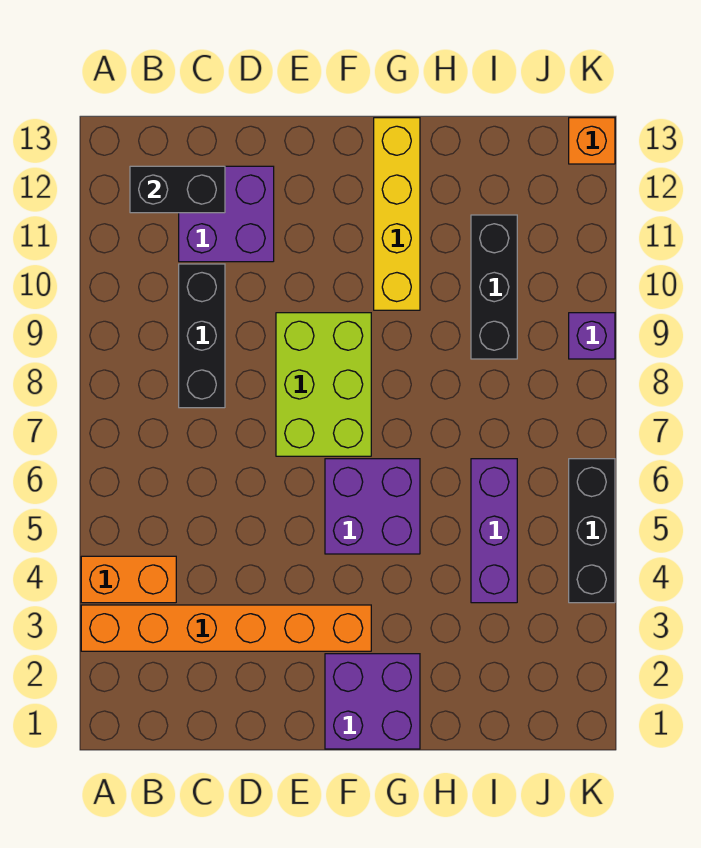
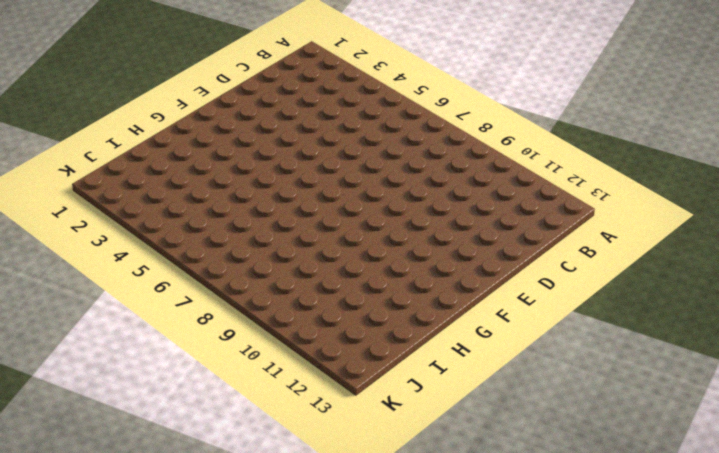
none -> orange brick A3:F3 level 1
none -> orange brick A4:B4 level 1
none -> black brick C8:C10 level 1

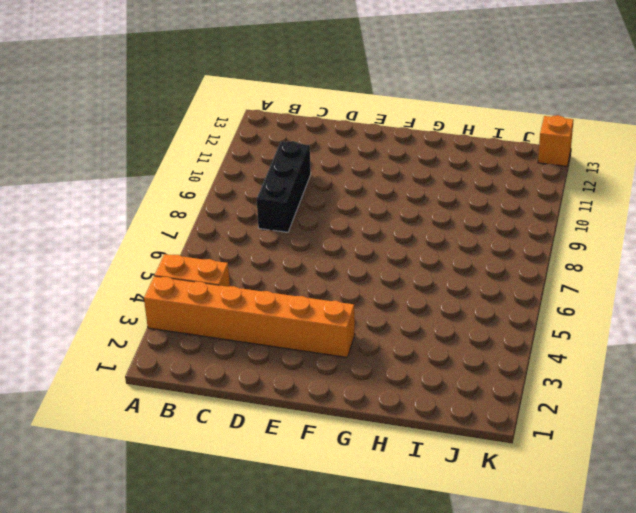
none -> purple brick C11:D12 level 1
none -> lime brick E7:F9 level 1
none -> purple brick F1:G2 level 1

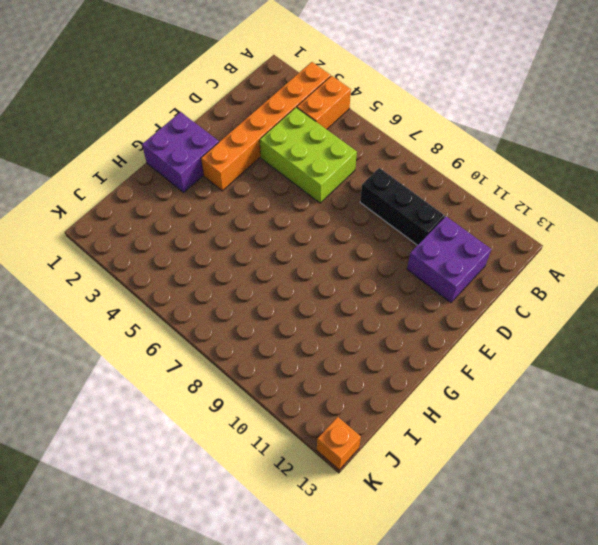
lime brick C4:D6 level 1 -> lime brick E7:F9 level 1
none -> purple brick F5:G6 level 1
none -> yellow brick G10:G13 level 1
none -> purple brick I4:I6 level 1

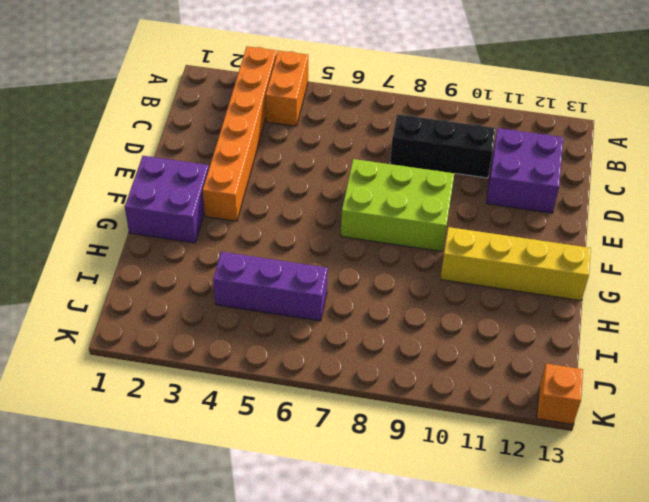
none -> purple brick F5:G6 level 1
none -> black brick I9:I11 level 1
none -> black brick K4:K6 level 1

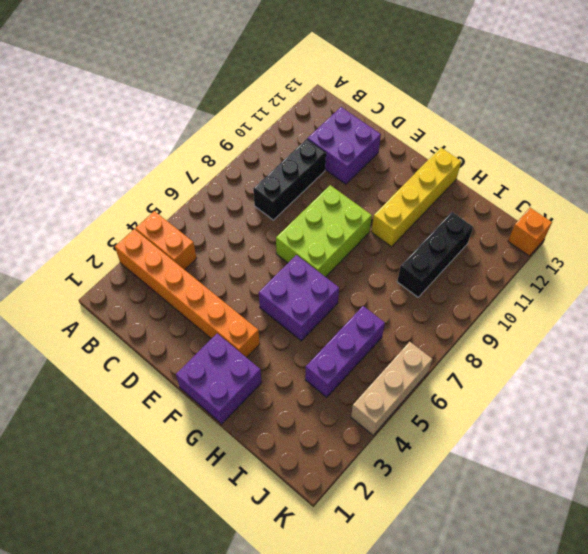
tan brick K4:K6 level 1 -> black brick K4:K6 level 1
none -> purple brick K9 level 1
none -> black brick B12:C12 level 2

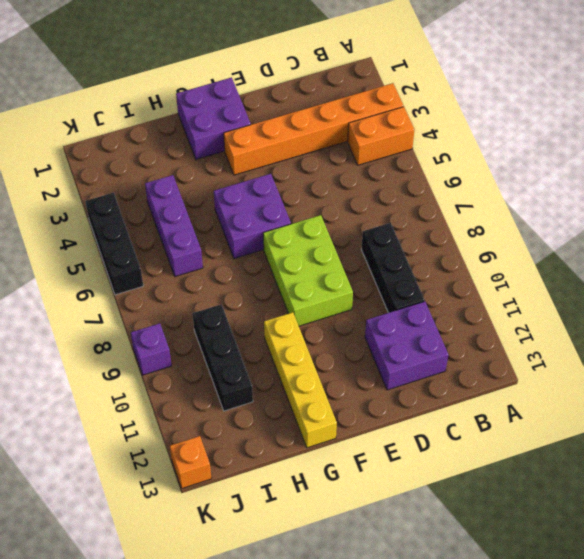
none -> black brick B12:C12 level 2

